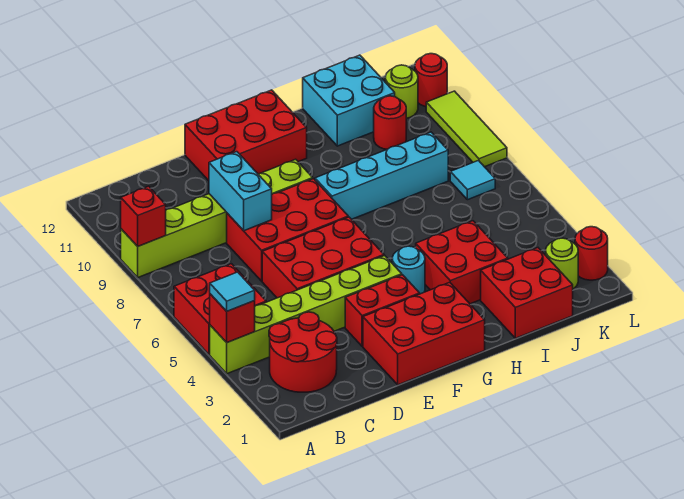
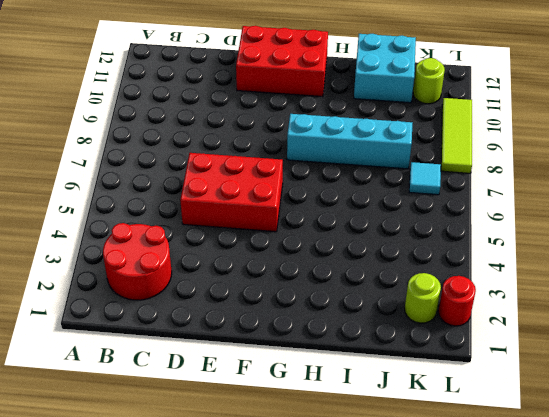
none -> lime brick A4:F4 level 1
none -> red brick A5:B6 level 1
none -> lime brick A9:F9 level 1

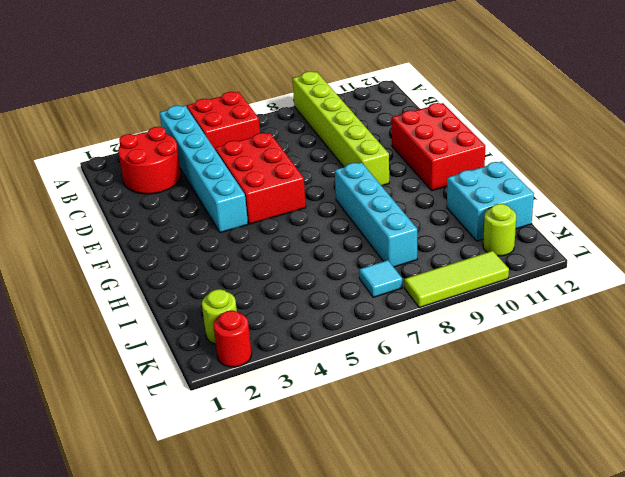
cyan brick A4:F4 level 1 -> lime brick A4:F4 level 1
none -> red brick D7:F8 level 1
none -> red brick E1:G2 level 1
none -> red brick E3:F3 level 1

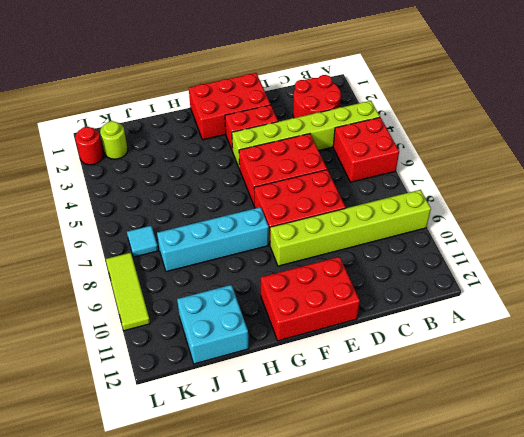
none -> cyan round brick G4 level 1
none -> red brick H3:I4 level 1
none -> red brick I1:J2 level 1

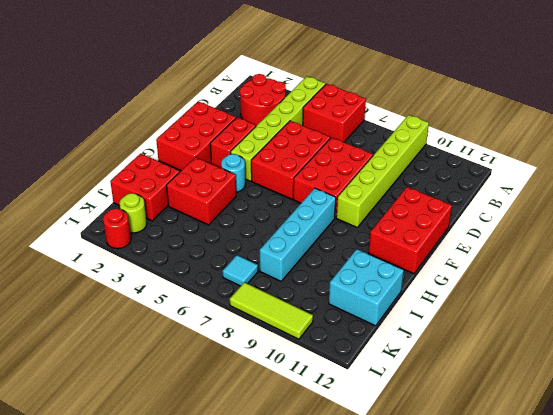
none -> red round brick J10 level 1
none -> lime round brick K11 level 1
none -> red round brick L11 level 1

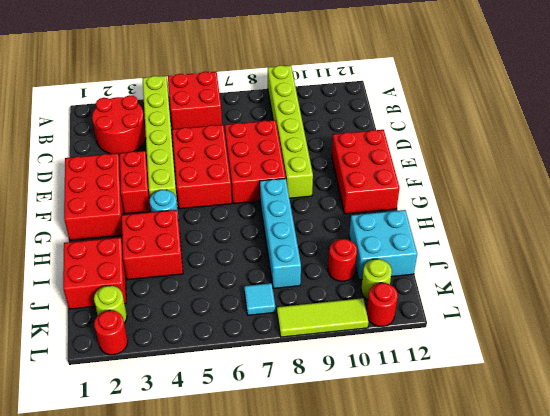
none -> red brick A4 level 2
none -> red brick A9 level 2
none -> cyan brick D8:D9 level 2

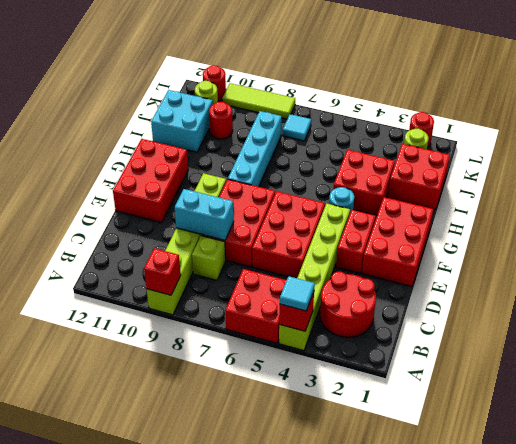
lime brick C8 level 1 -> none

